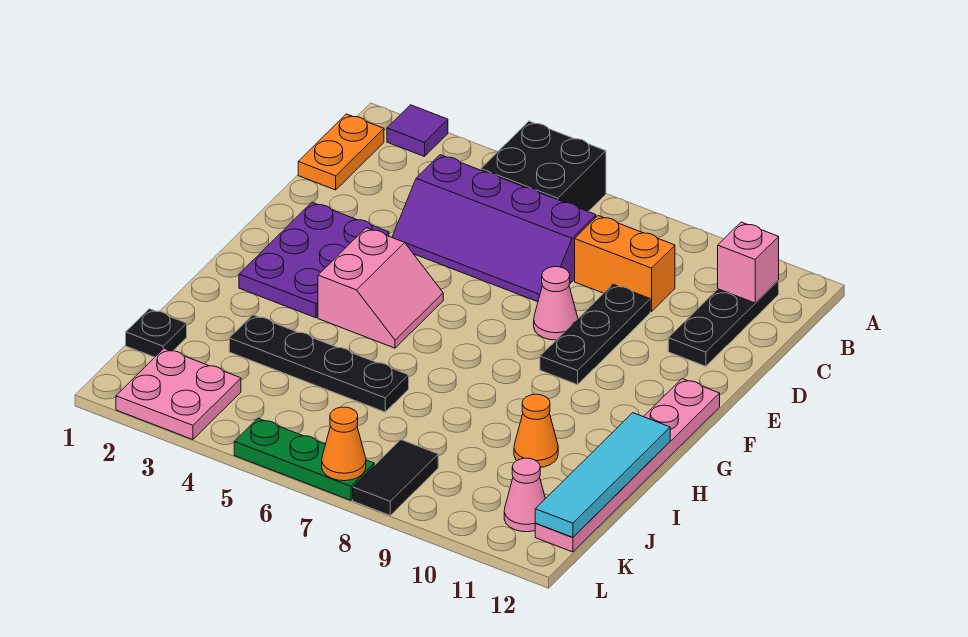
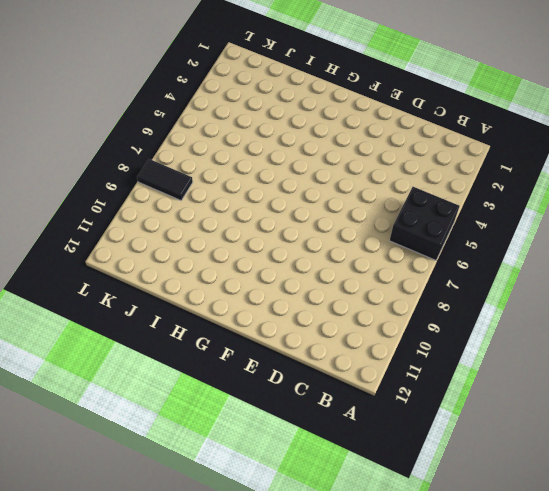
none -> purple tile A2 level 1
none -> orange plate B1:C1 level 1
none -> black plate B11:D11 level 1

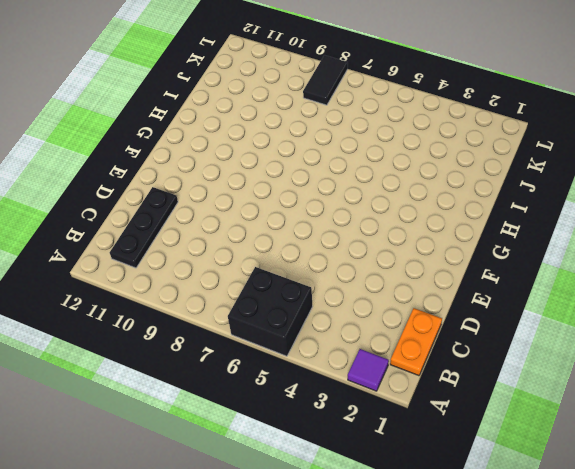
none -> purple slope C4:D7 level 1 top C
none -> orange brick C8:C9 level 1
none -> black plate D9:F9 level 1

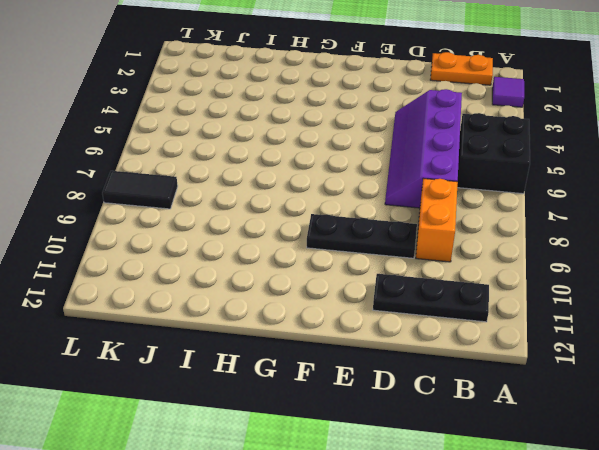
none -> purple plate E2:G3 level 1
none -> pink cone E8 level 1
none -> pink slope F4:G5 level 1 top 4

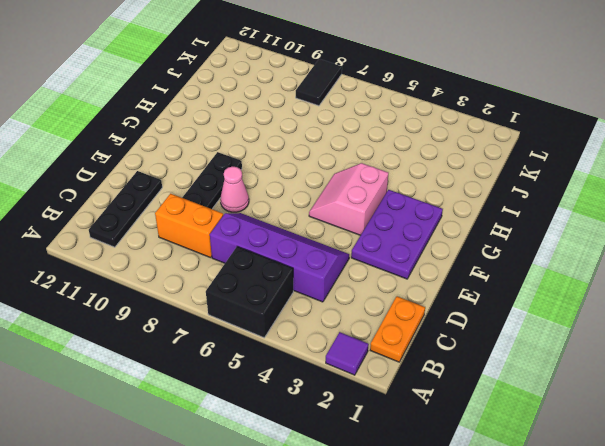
none -> pink plate F12:K12 level 1
none -> black plate I3:I6 level 1
none -> orange cone I10 level 1

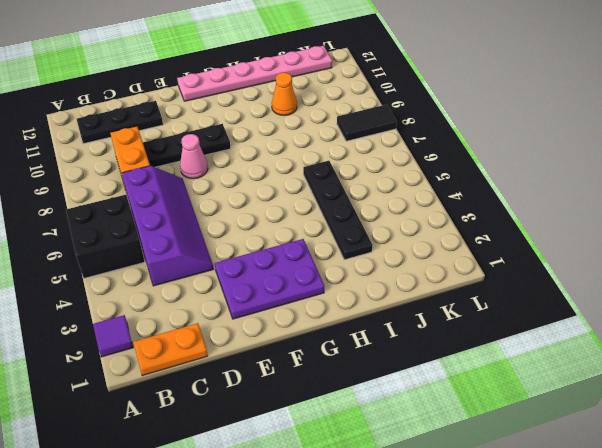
none -> pink slope F4:G5 level 1 top 4
none -> black plate J1 level 1
none -> pink plate K2:L3 level 1

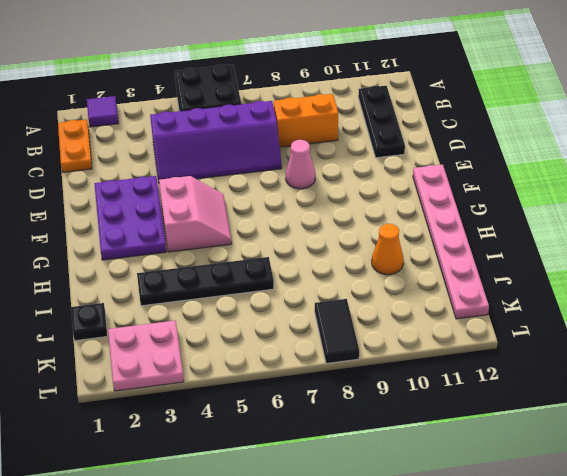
none -> black plate D9:F9 level 1
none -> pink cone K11 level 1
none -> green plate L5:L7 level 1

